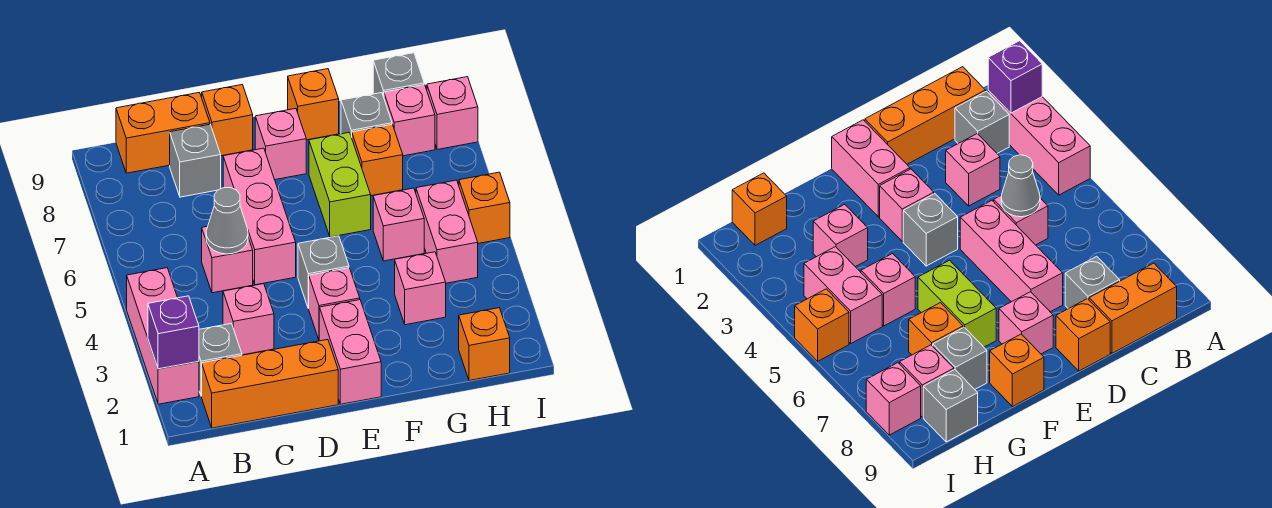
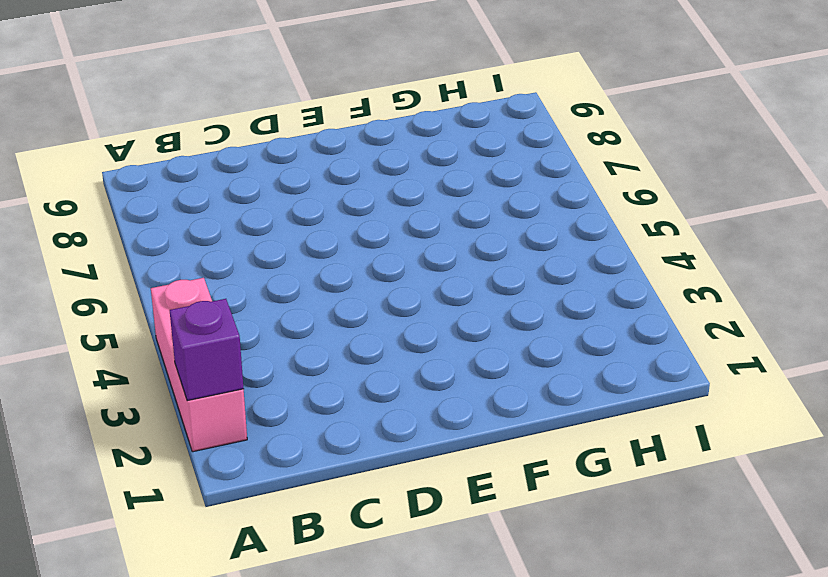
none -> orange brick B1:D1 level 1
none -> grey brick B2 level 1
none -> orange brick B9:C9 level 1

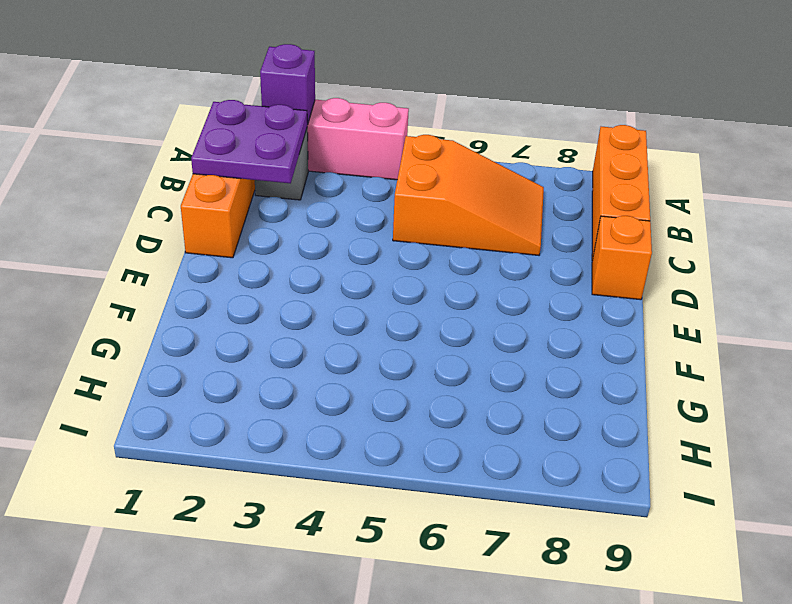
orange brick A9:C9 level 1 -> orange brick B9:C9 level 1
purple plate B1:C2 level 2 -> none
orange slope B5:C7 level 1 top 5 -> pink brick C5 level 1
none -> pink brick C3 level 1
none -> grey brick C8 level 1
none -> pink brick D5:D7 level 1

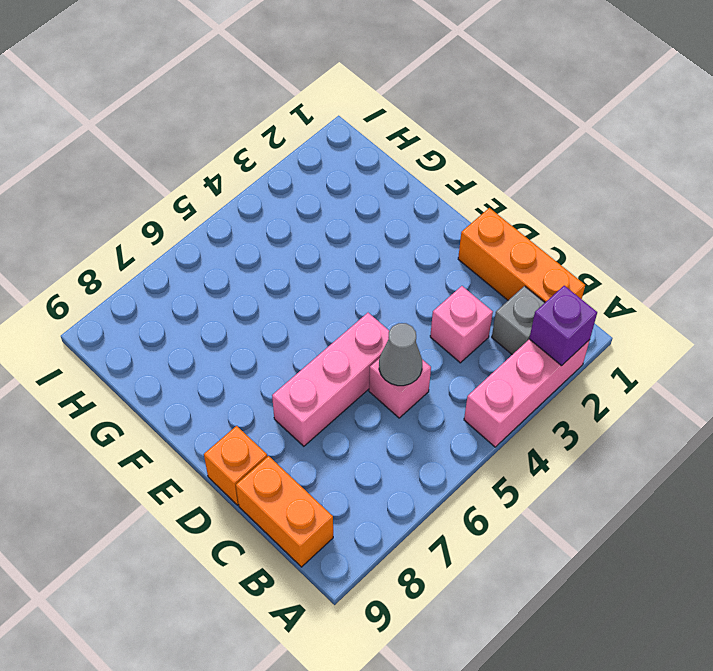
none -> grey brick C8 level 1
none -> pink brick E1:E2 level 1
none -> pink brick E3 level 1

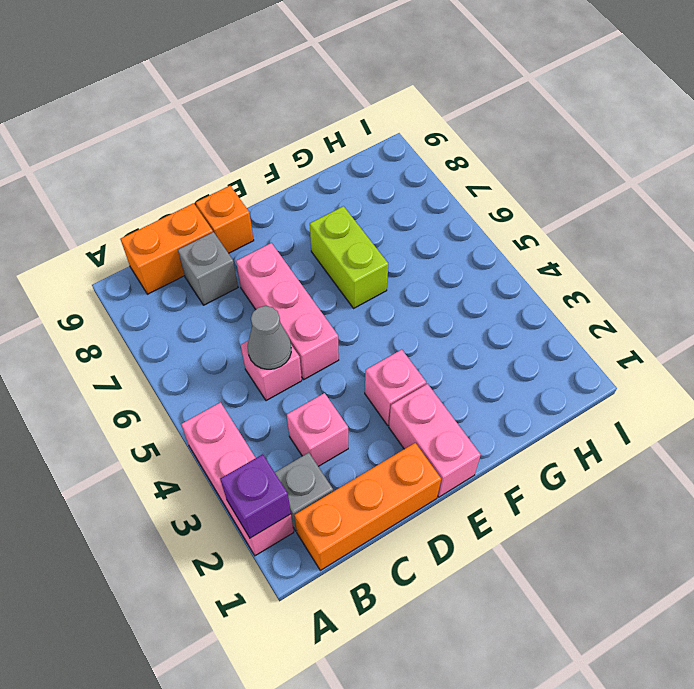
none -> grey brick E4 level 1
none -> pink brick E8 level 1
none -> orange brick F9 level 1

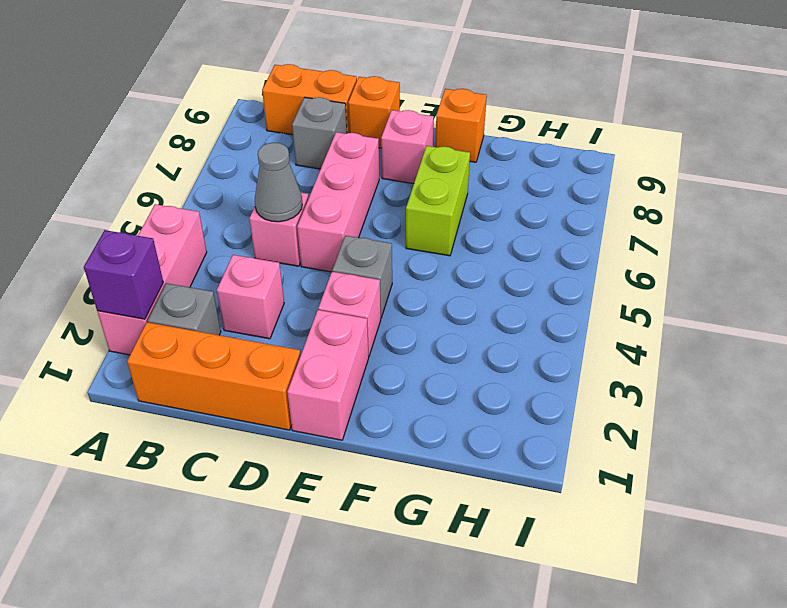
none -> pink brick G3 level 1
none -> pink brick G5 level 1
none -> orange brick G7 level 1

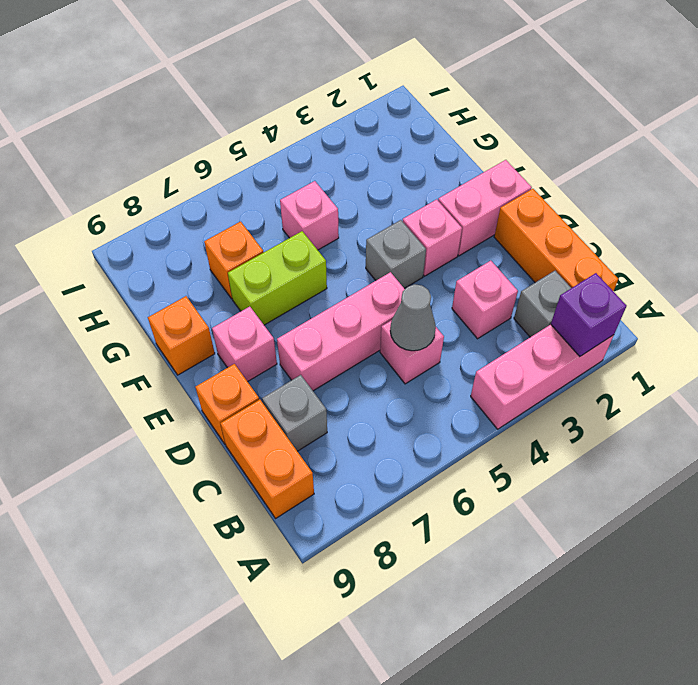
none -> pink brick G3 level 1
none -> grey brick G8 level 1
none -> orange brick H1 level 1

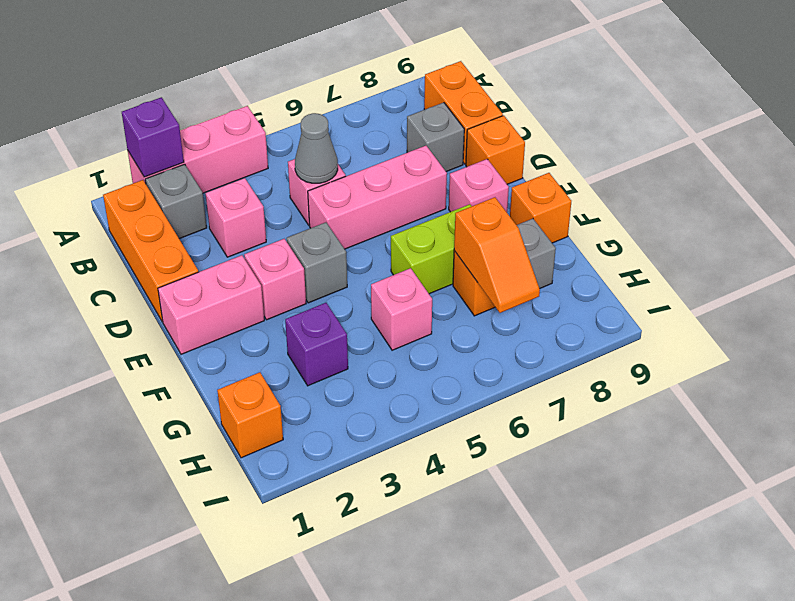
purple brick G3 level 1 -> pink brick G3 level 1
orange slope G7:H7 level 2 top G -> none
none -> pink brick H4:H5 level 1
none -> pink brick H8 level 1
none -> grey brick H9 level 1

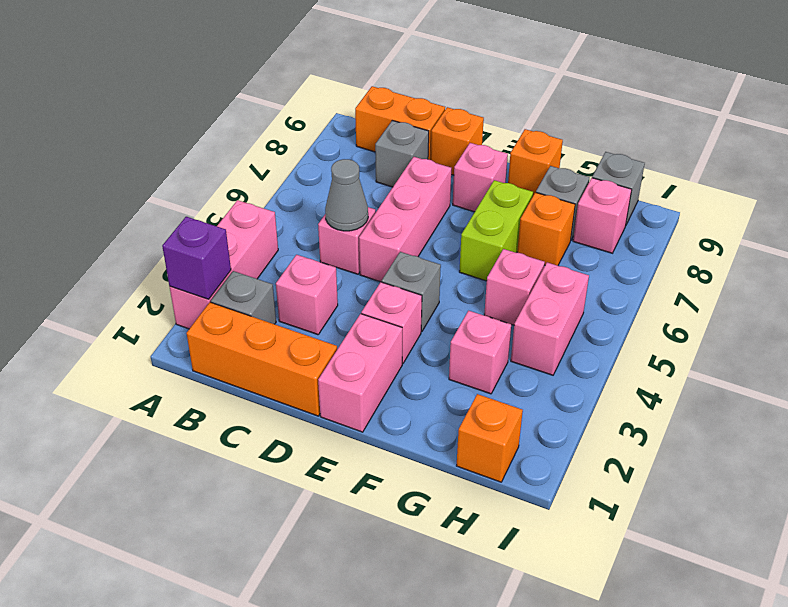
none -> orange brick I5 level 1
none -> pink brick I8 level 1

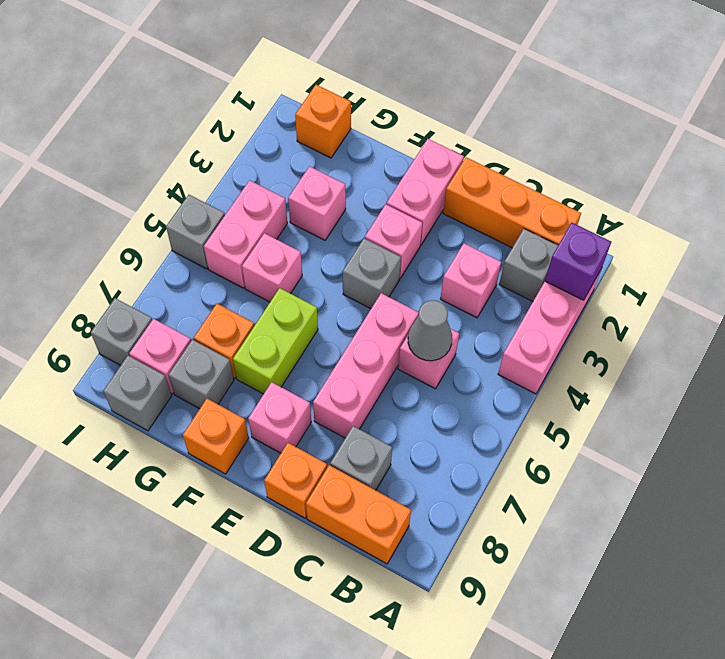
grey brick I5 level 1 -> orange brick I5 level 1
grey brick I8 level 1 -> pink brick I8 level 1

